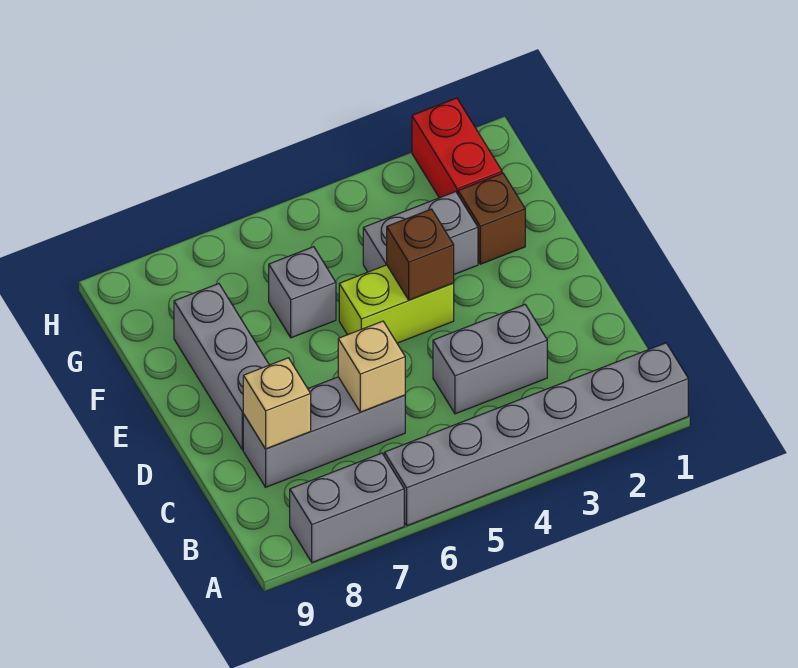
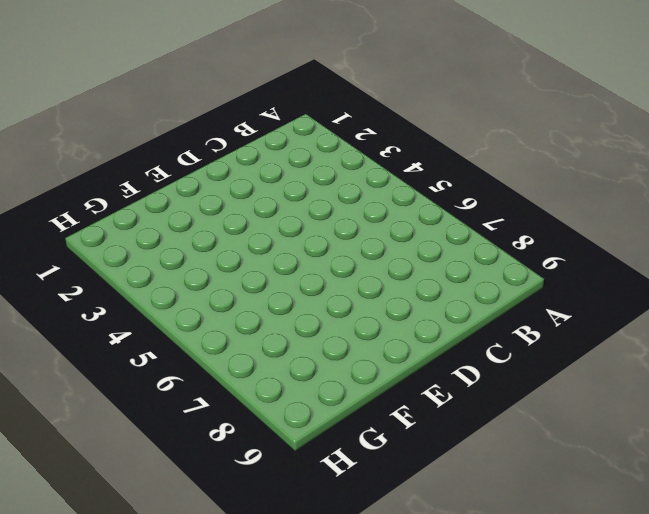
none -> grey brick A1:A6 level 1
none -> grey brick A7:A8 level 1
none -> grey brick C3:C4 level 1

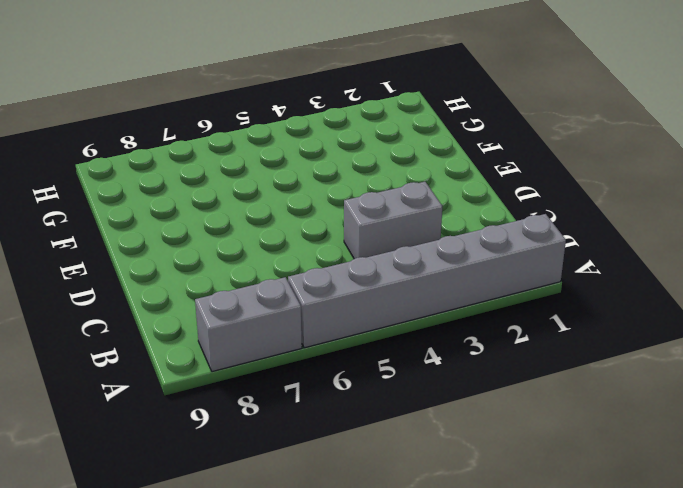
none -> grey brick C6:C8 level 1
none -> grey brick D8:F8 level 1
none -> lime brick E4:E5 level 1

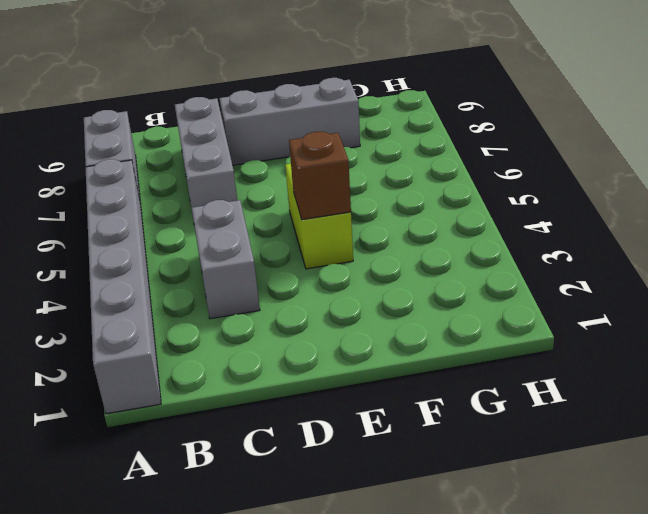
none -> brown brick F2 level 1
none -> grey brick F3:F4 level 1
none -> grey brick F6 level 1

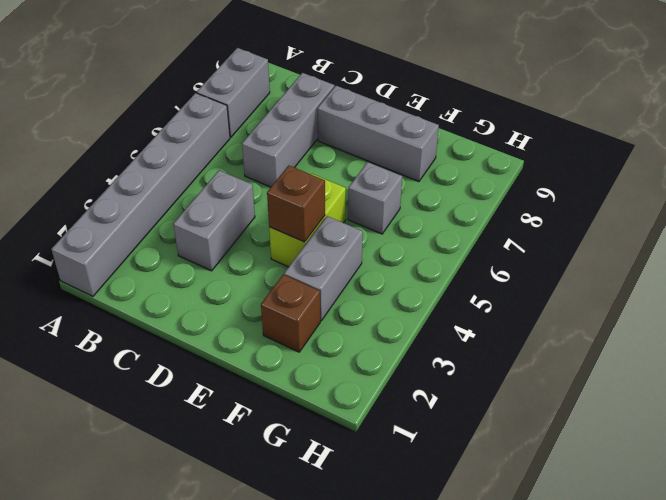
none -> red brick G2:H2 level 1
none -> tan brick C6 level 2
none -> tan brick C8 level 2

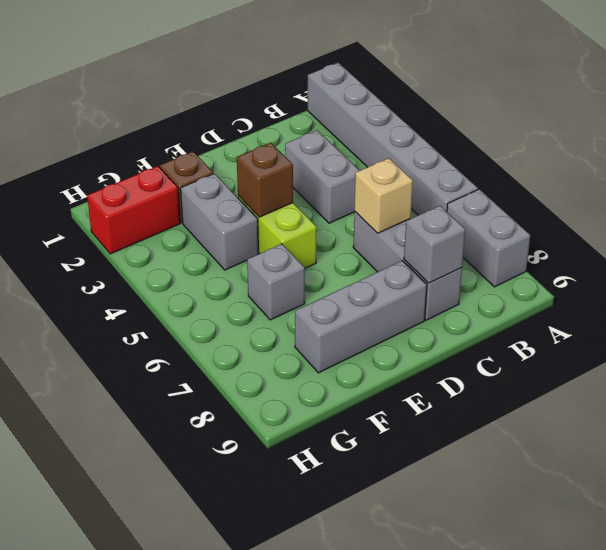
grey brick C8 level 2 -> tan brick C8 level 2

